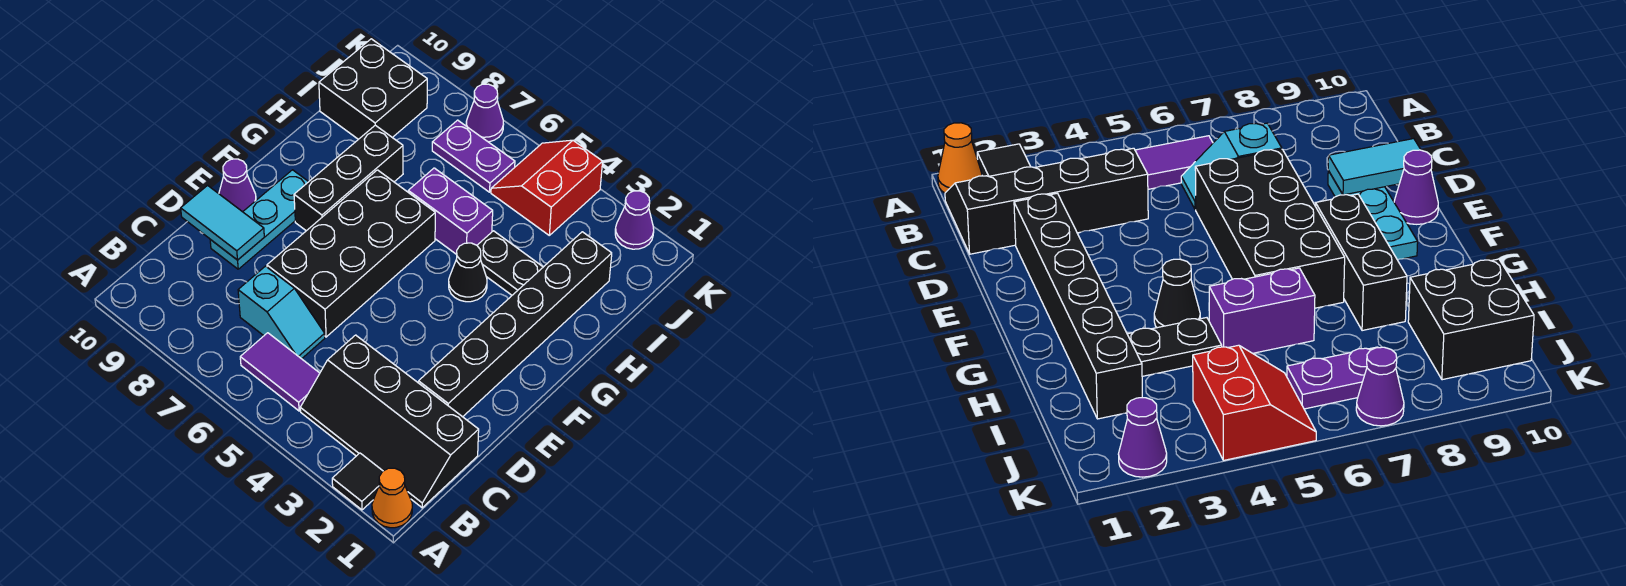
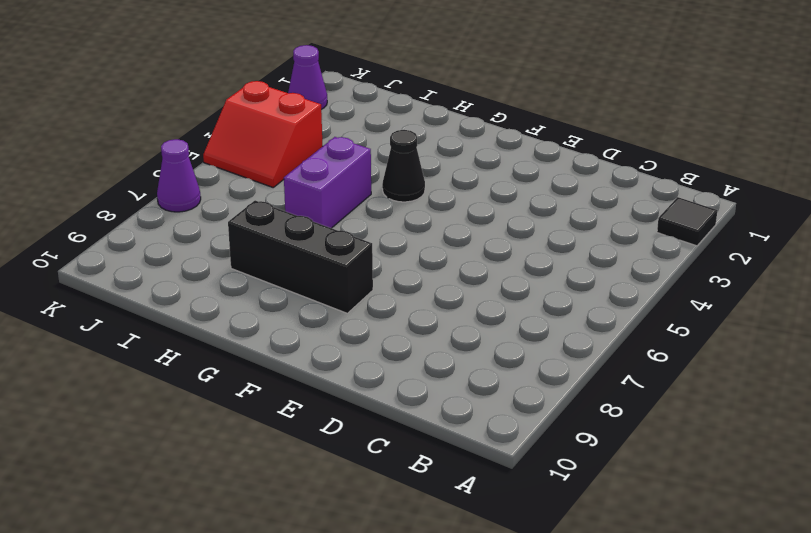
none -> orange cone A1 level 1
none -> black slope B1:C4 level 1 top C
none -> purple tile B5:B6 level 1

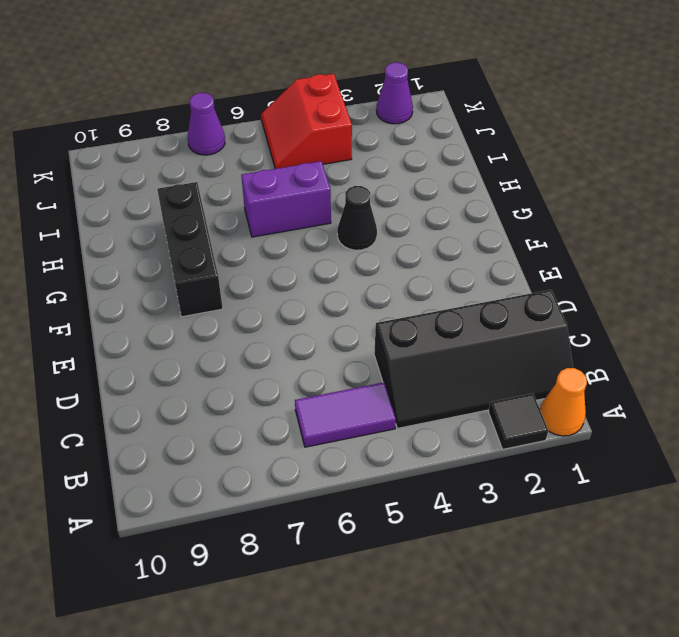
none -> cyan slope C6:C7 level 1 top 7
none -> black brick D2:I2 level 1
none -> black brick D6:G7 level 1

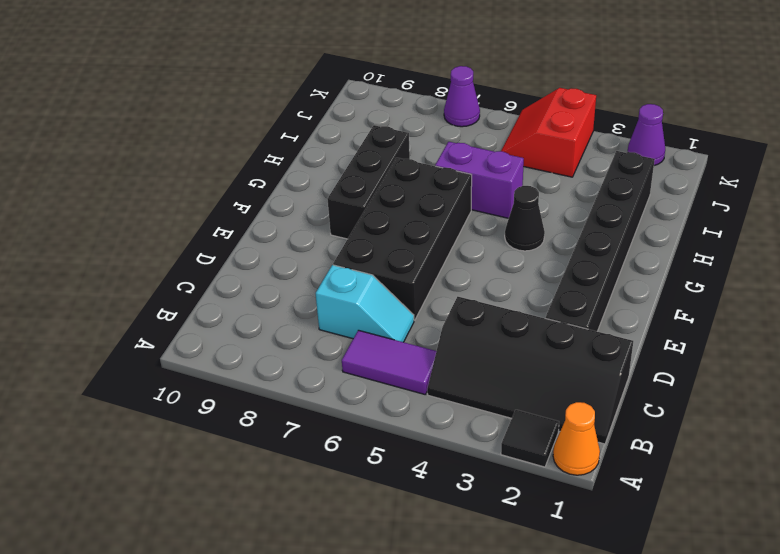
none -> cyan plate D9:F9 level 1
none -> purple cone E10 level 1
none -> black plate H3:H4 level 1

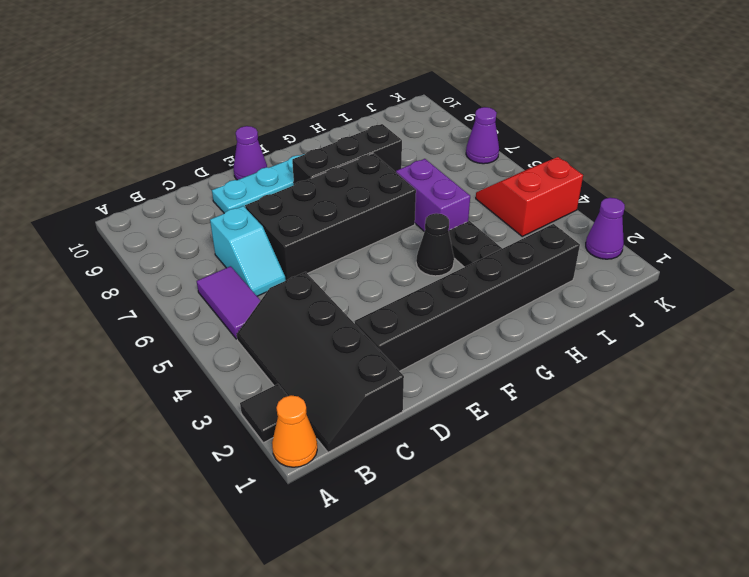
none -> black brick I9:J10 level 1
none -> purple plate J6:J7 level 1
none -> cyan tile D9:D10 level 2

